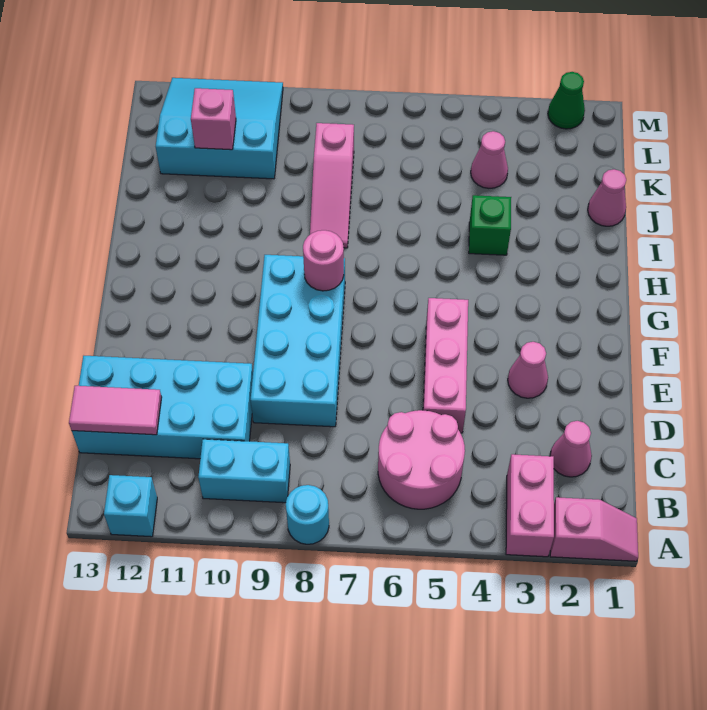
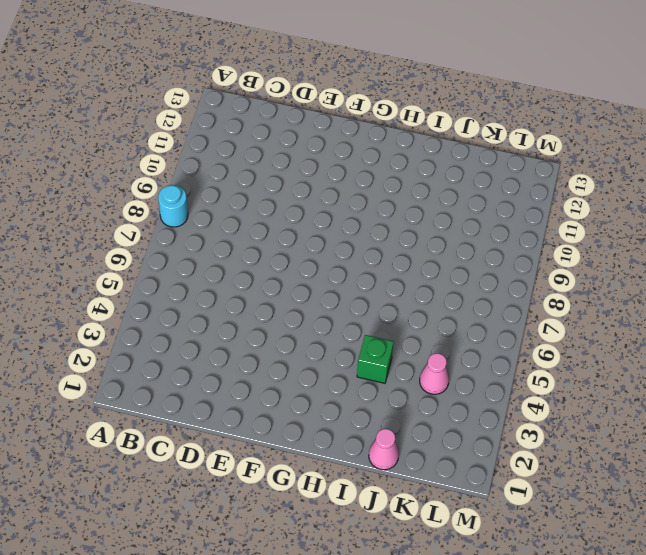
none -> pink slope A1:A2 level 1 top 2
none -> pink brick A3:B3 level 1
none -> cyan brick A12 level 1

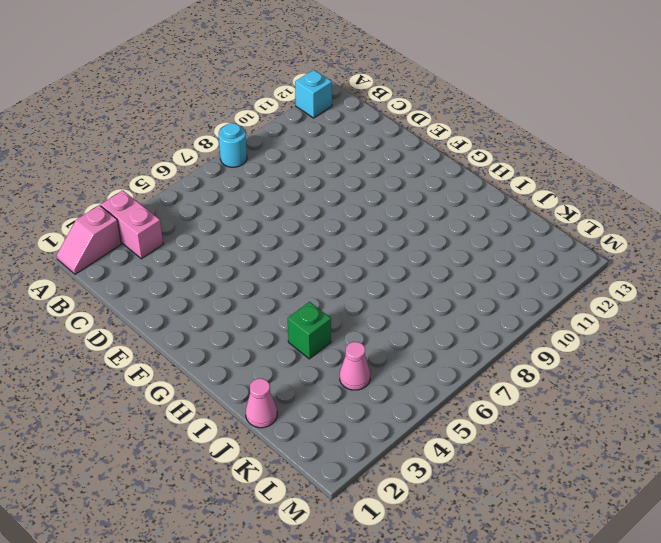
none -> pink round brick B5:C6 level 1
none -> cyan brick B9:B10 level 1
none -> pink cone C2 level 1

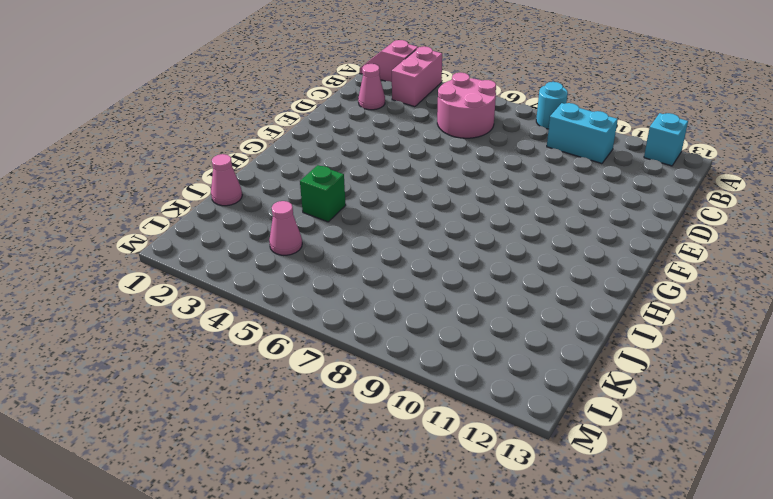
none -> cyan brick C10:D13 level 1
none -> pink brick D5:F5 level 1
none -> cyan brick D8:G9 level 1

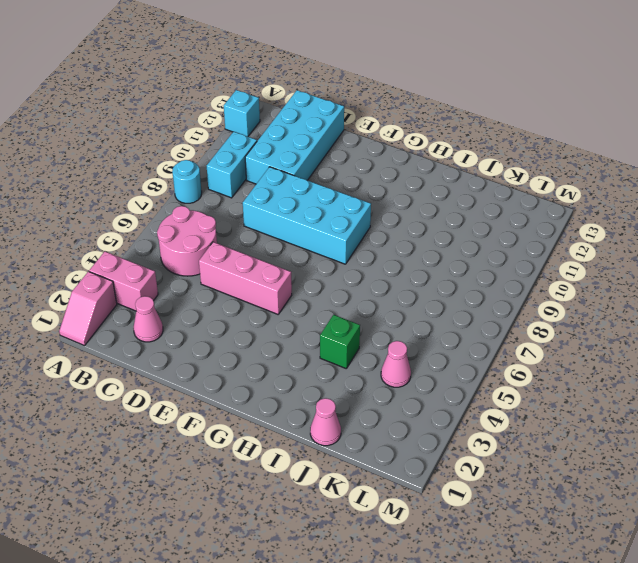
none -> pink cone E3 level 1
none -> pink slope I8:K8 level 1 top K
none -> cyan slope K10:M12 level 1 top K

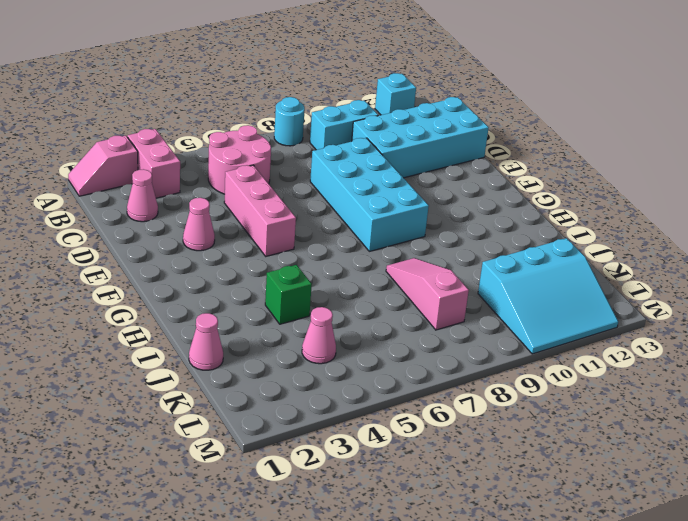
none -> green cone M2 level 1
none -> pink tile C12:C13 level 2
none -> pink round brick G8 level 2

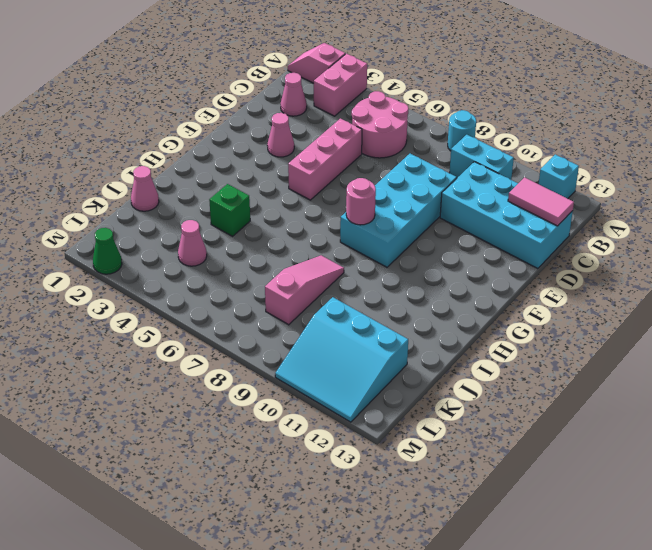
none -> pink brick K11 level 2

